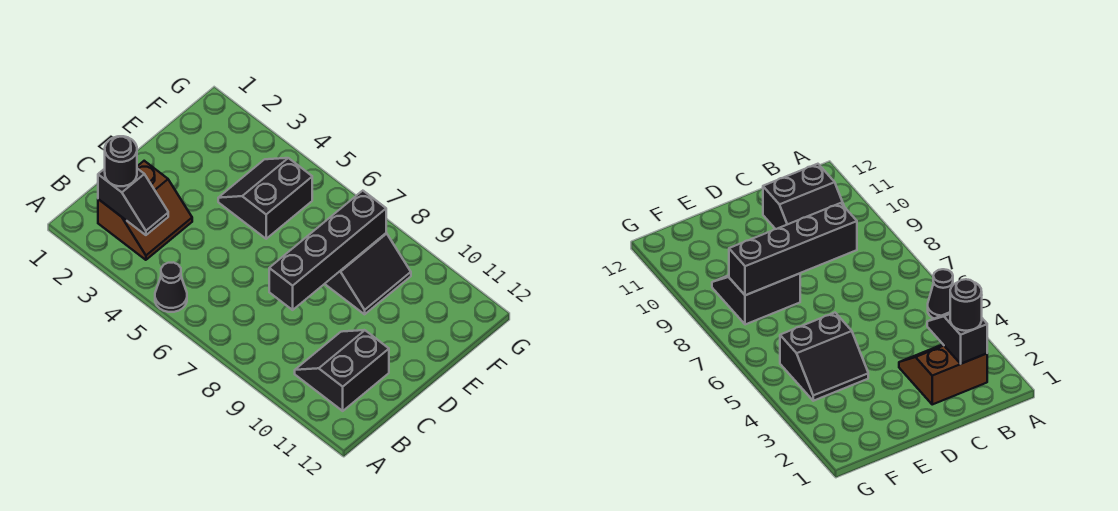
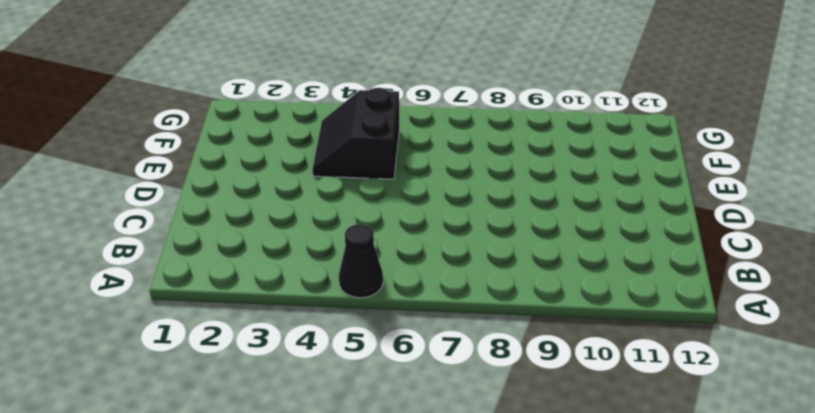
none -> brown slope B2:C3 level 1 top 2
none -> black slope B10:C11 level 1 top 11

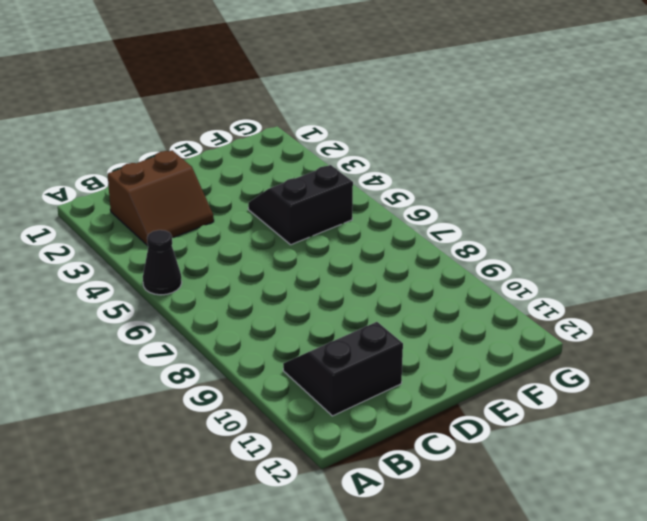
none -> black slope E8:F9 level 1 top 8
none -> black slope B2:B3 level 2 top 2

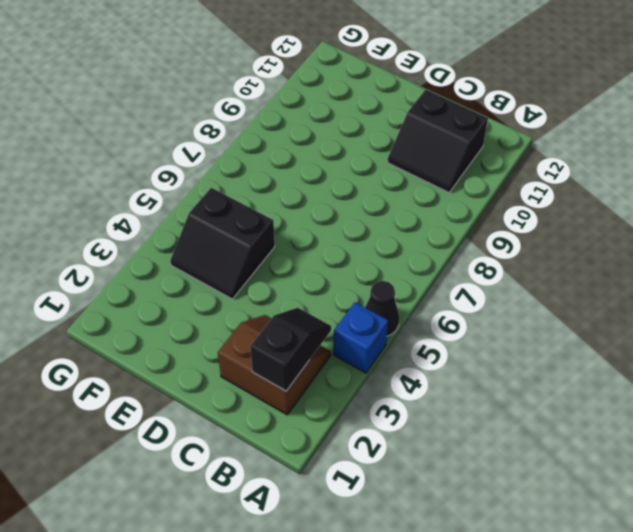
blue brick A4 level 1 -> none
none -> black slope E8:F9 level 1 top 8
none -> black brick C8:F8 level 2

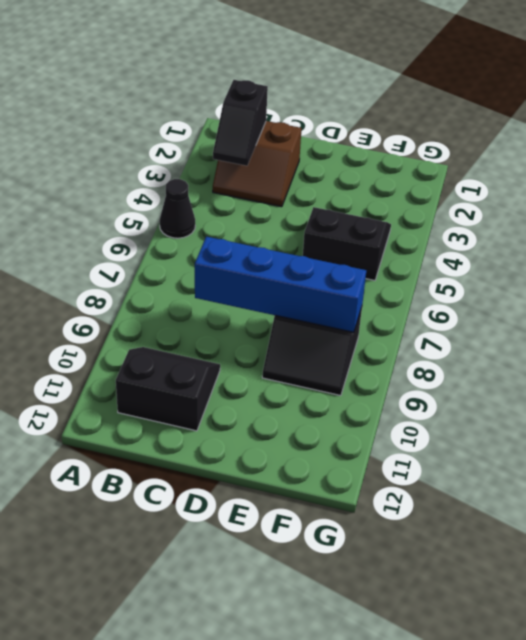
blue brick C8:F8 level 2 -> black brick C8:F8 level 2
none -> black round brick B2 level 3

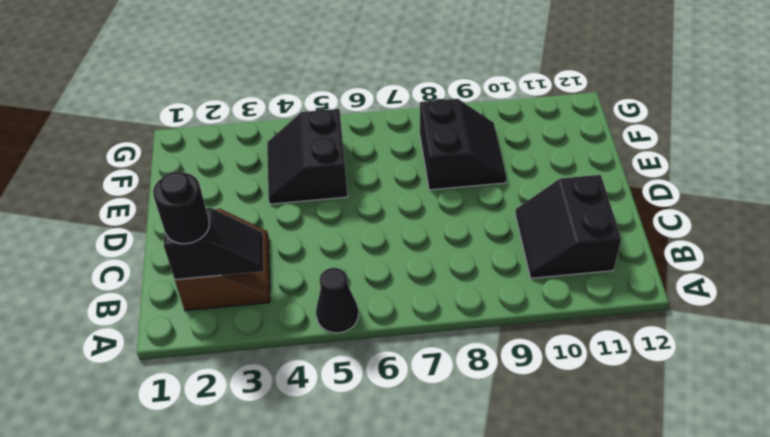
none -> black brick C8:F8 level 2

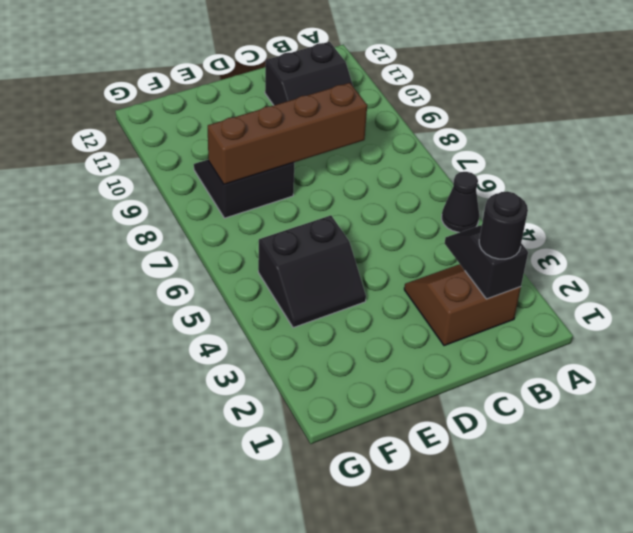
brown brick C8:F8 level 2 -> black brick C8:F8 level 2

